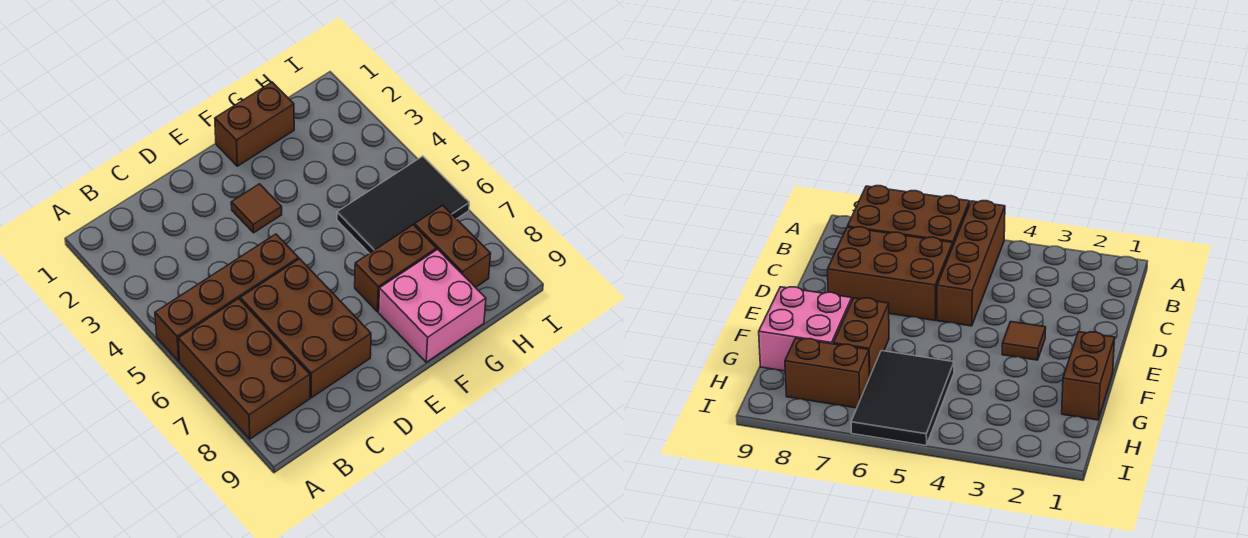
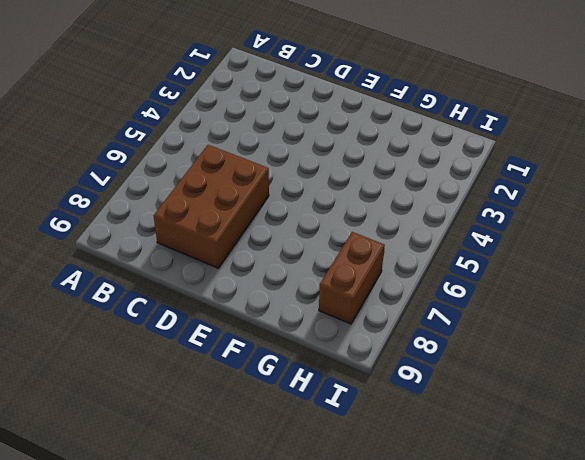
none -> brown brick A5:D5 level 1
none -> brown brick A6:B8 level 1

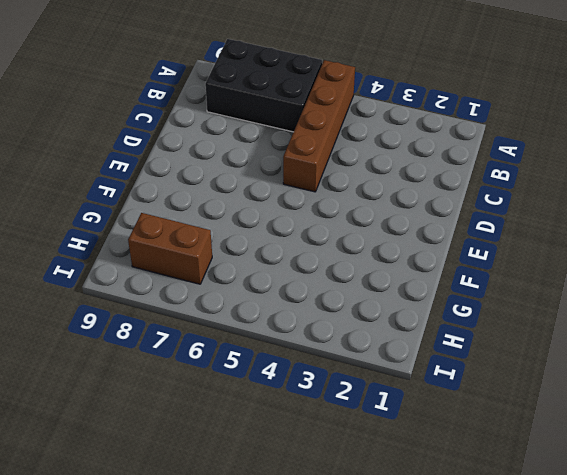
black brick A6:B8 level 1 -> brown brick A6:B8 level 1
none -> brown brick C6:D8 level 1
none -> brown tile E3 level 1

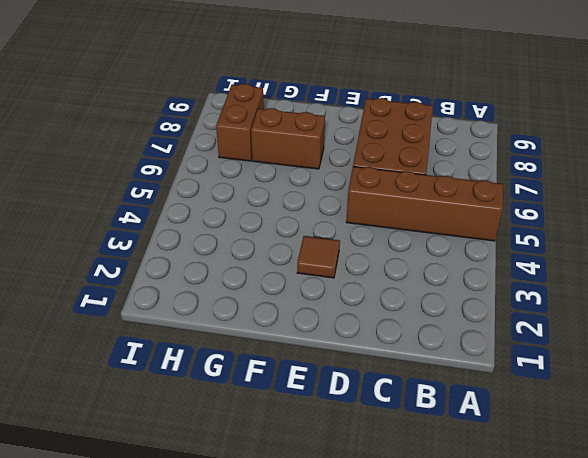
none -> brown brick A6:B8 level 1
none -> brown brick F1:G1 level 1

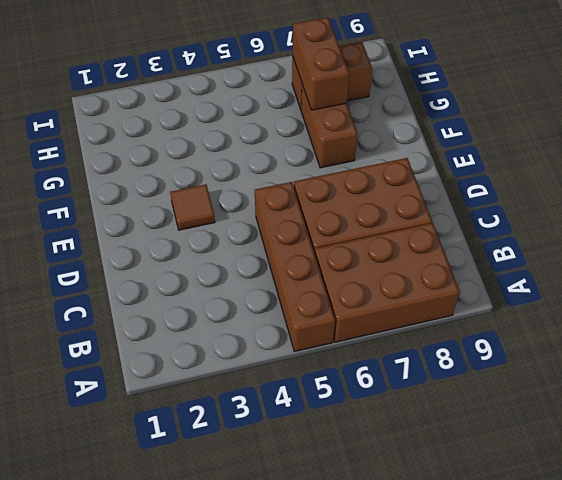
brown brick G7:H7 level 2 -> brown brick F1:G1 level 1
none -> pink brick F8:G9 level 1
none -> black tile G5:I6 level 1

